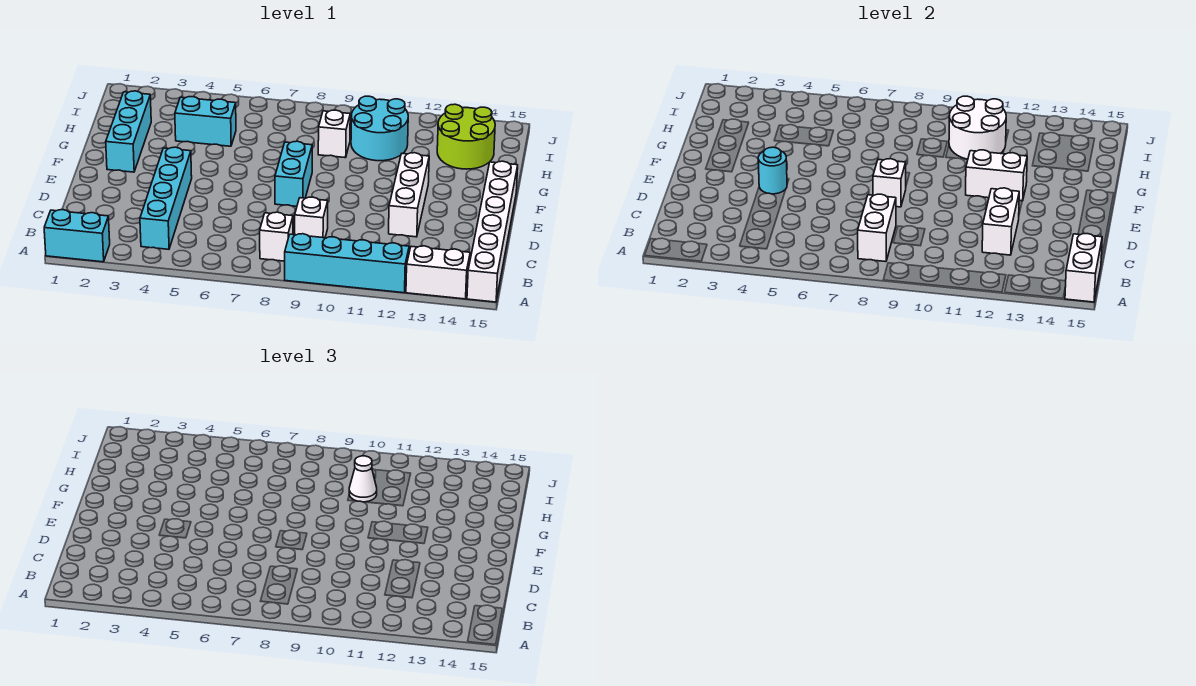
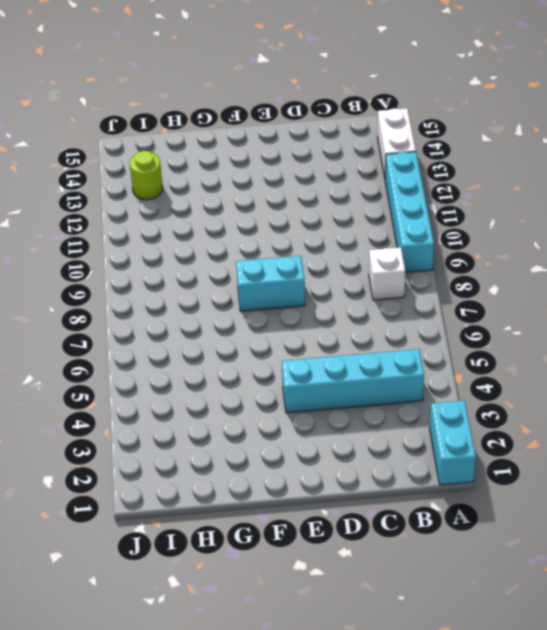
lime round brick I13 level 1 -> lime round brick H13:I14 level 1
none -> white brick A15:F15 level 1
none -> white brick C9 level 1
none -> white brick D12:F12 level 1

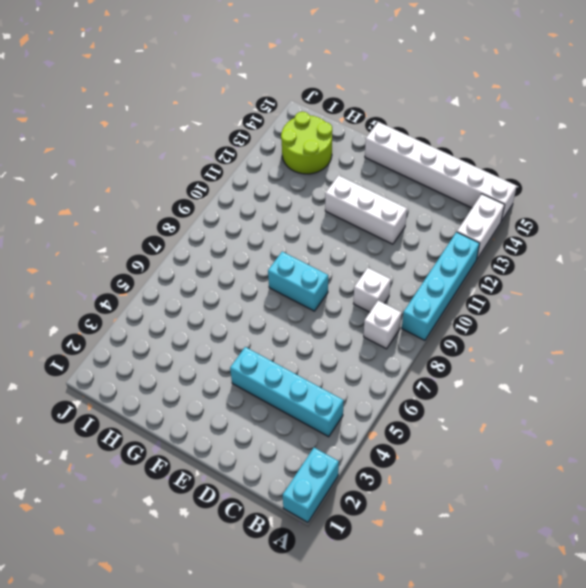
none -> cyan brick F2:H2 level 1
none -> cyan brick H4:H5 level 1
none -> white brick H9 level 1

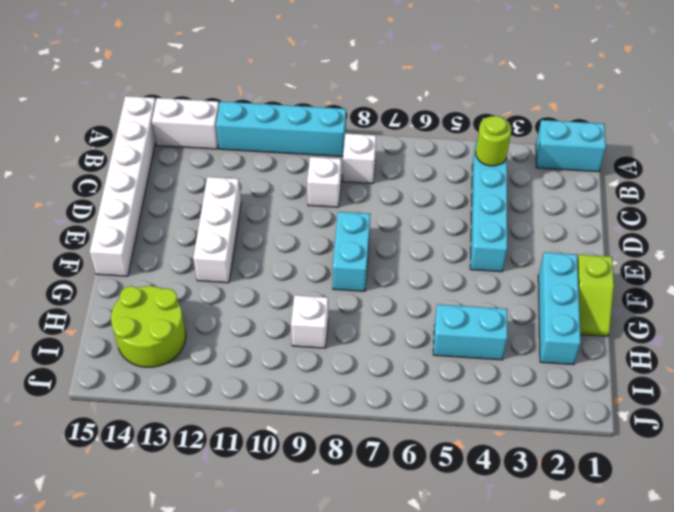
lime round brick B4 level 2 -> none
lime slope F1:G1 level 1 top F -> none
none -> cyan round brick H10:I11 level 1
none -> white brick A15:B15 level 2
none -> white brick B8:C8 level 2

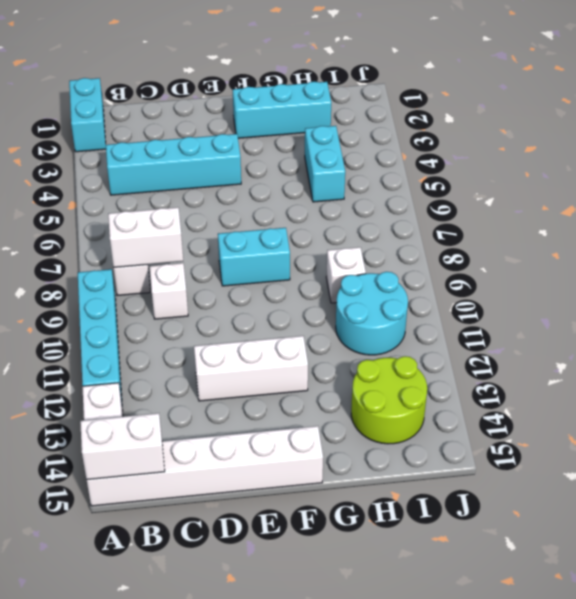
none -> white brick C12:D12 level 2
none -> cyan round brick E4 level 2
none -> white brick E8 level 2

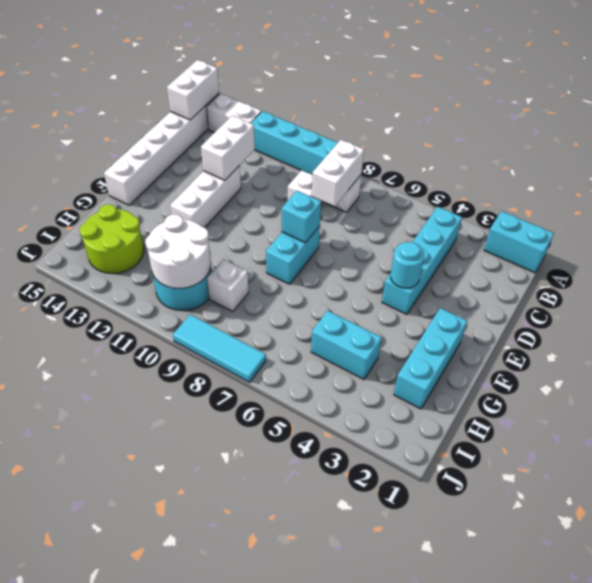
cyan brick E8 level 2 -> white brick E8 level 2
cyan tile J7:J9 level 1 -> none
none -> white brick F11:F12 level 2
none -> white cone H10 level 3

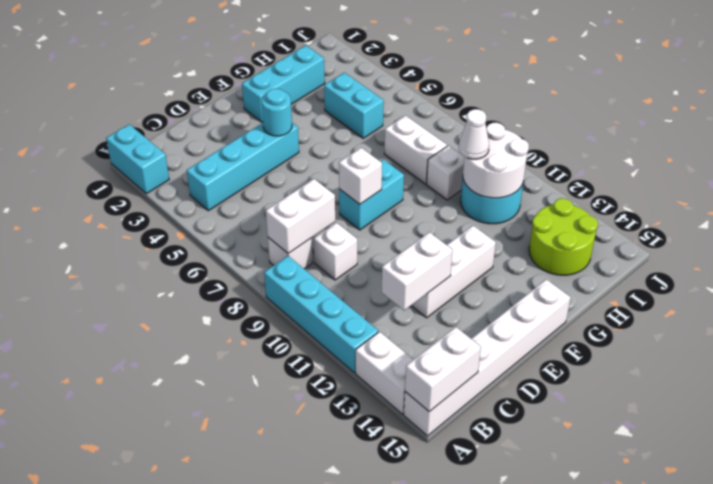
white brick H7:H8 level 1 -> white brick F11:F12 level 2

